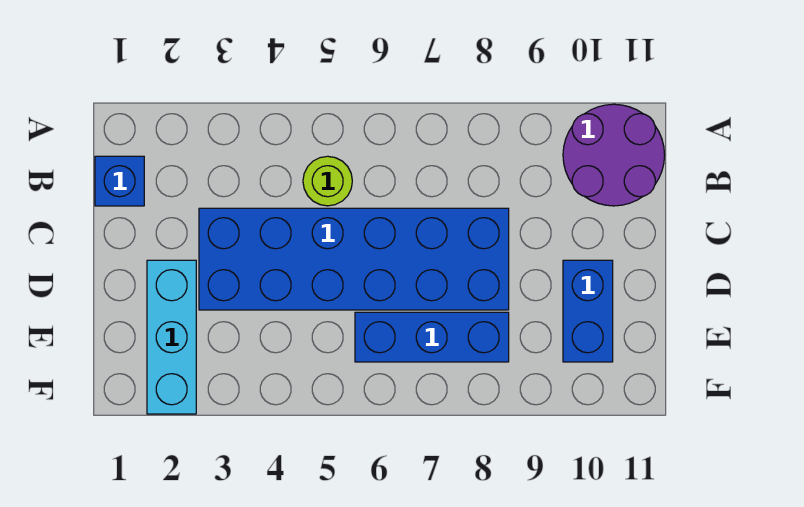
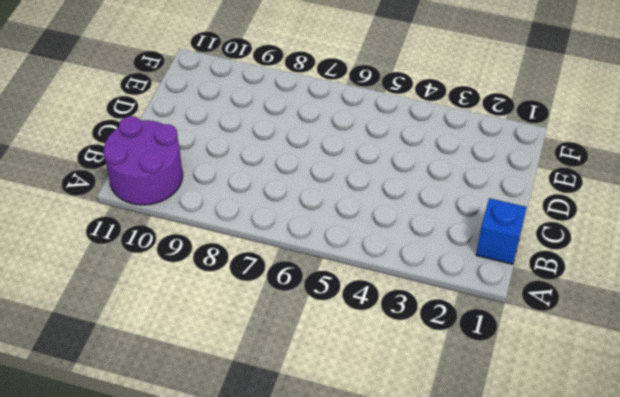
none -> lime round brick B5 level 1
none -> blue brick C3:D8 level 1

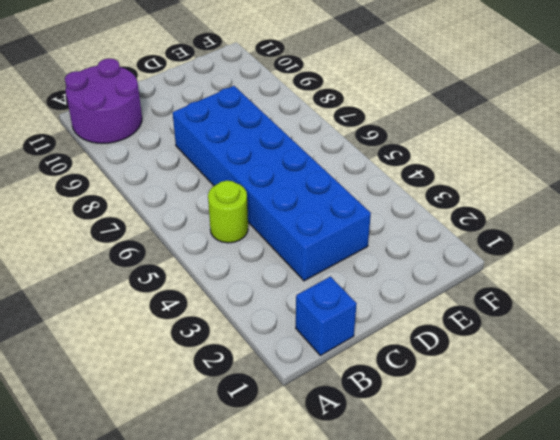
none -> cyan brick D2:F2 level 1
none -> blue brick D10:E10 level 1

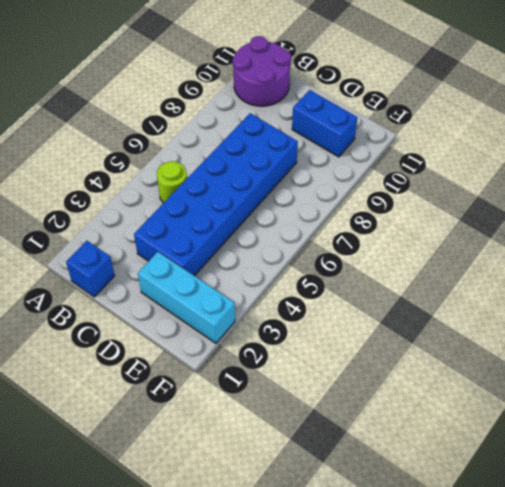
none -> blue brick E6:E8 level 1

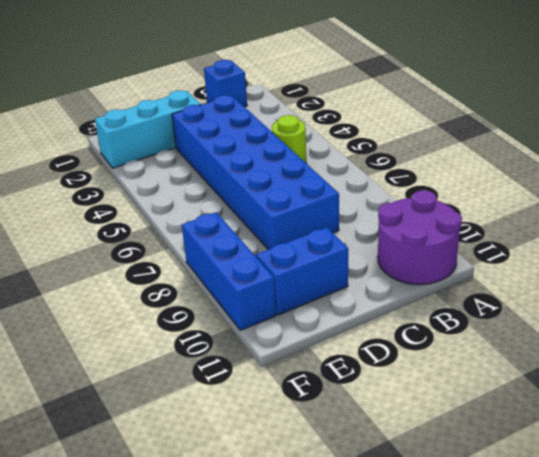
blue brick F8:F10 level 1 -> blue brick E6:E8 level 1

